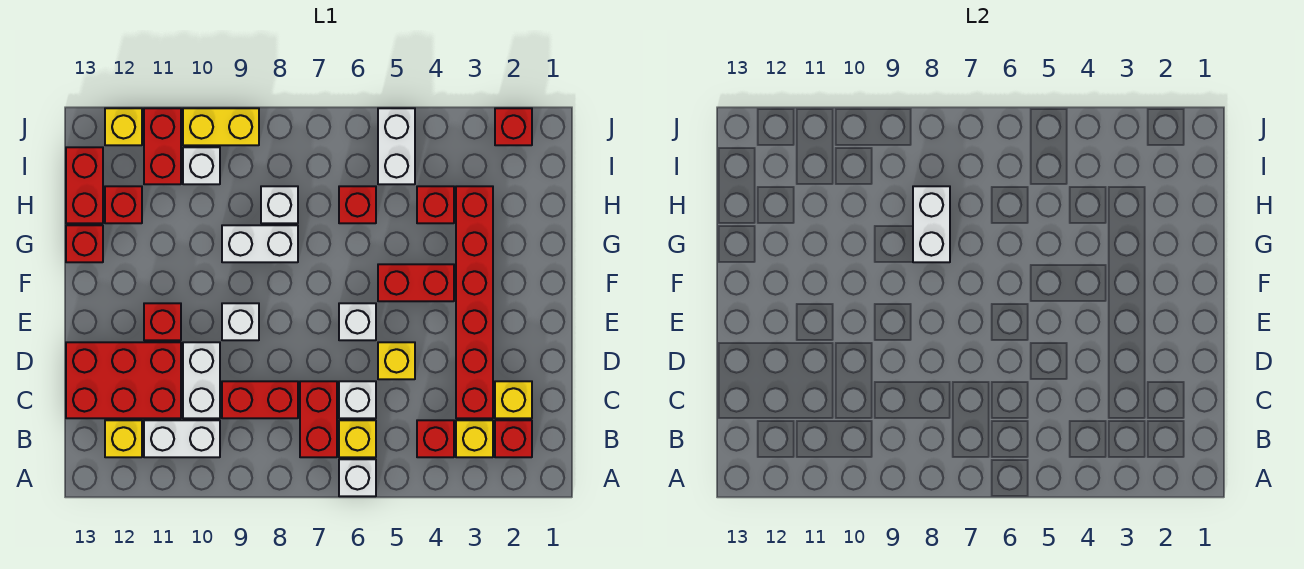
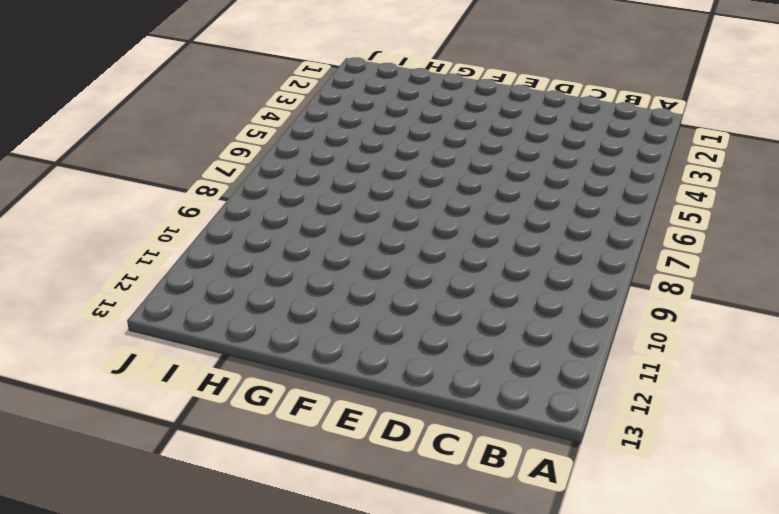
none -> white brick A6 level 1
none -> red brick B2 level 1
none -> yellow brick B3 level 1
none -> red brick B4 level 1

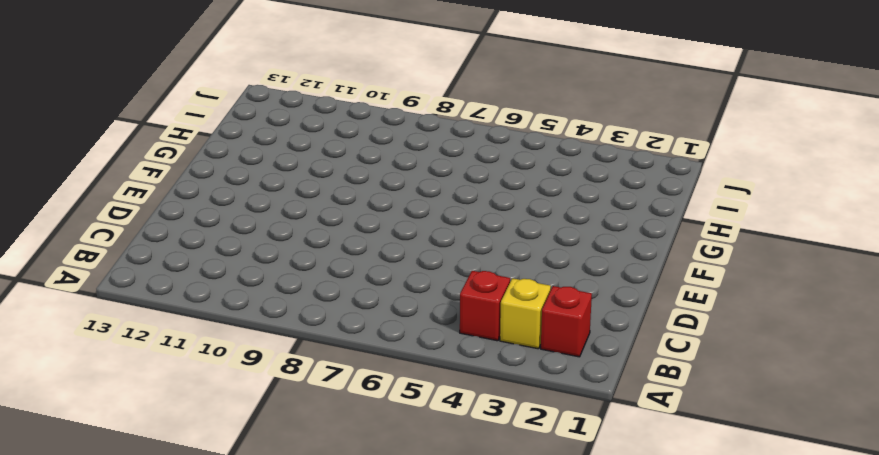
none -> white brick A6 level 1
none -> yellow brick B6 level 1
none -> red brick B7:C7 level 1
none -> white brick B10:B11 level 1

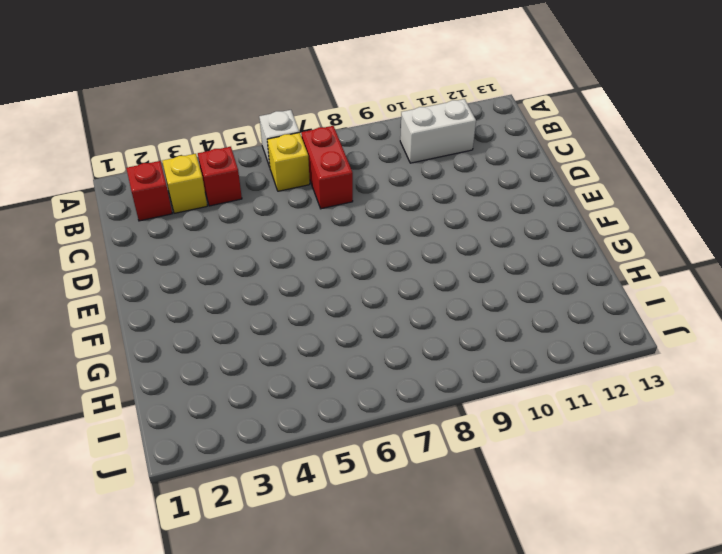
none -> yellow brick B12 level 1
none -> yellow brick C2 level 1
none -> red brick C3:H3 level 1
none -> white brick C6 level 1

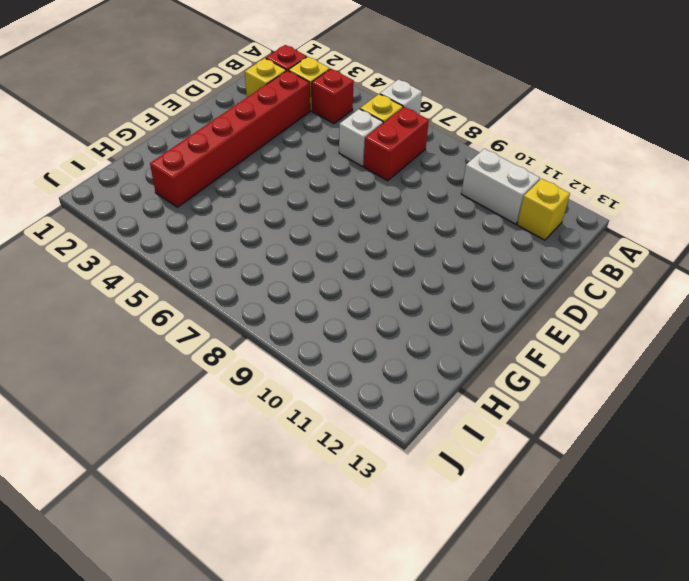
none -> red brick C8:C9 level 1
none -> white brick C10:D10 level 1
none -> red brick C11:D13 level 1
none -> yellow brick D5 level 1

